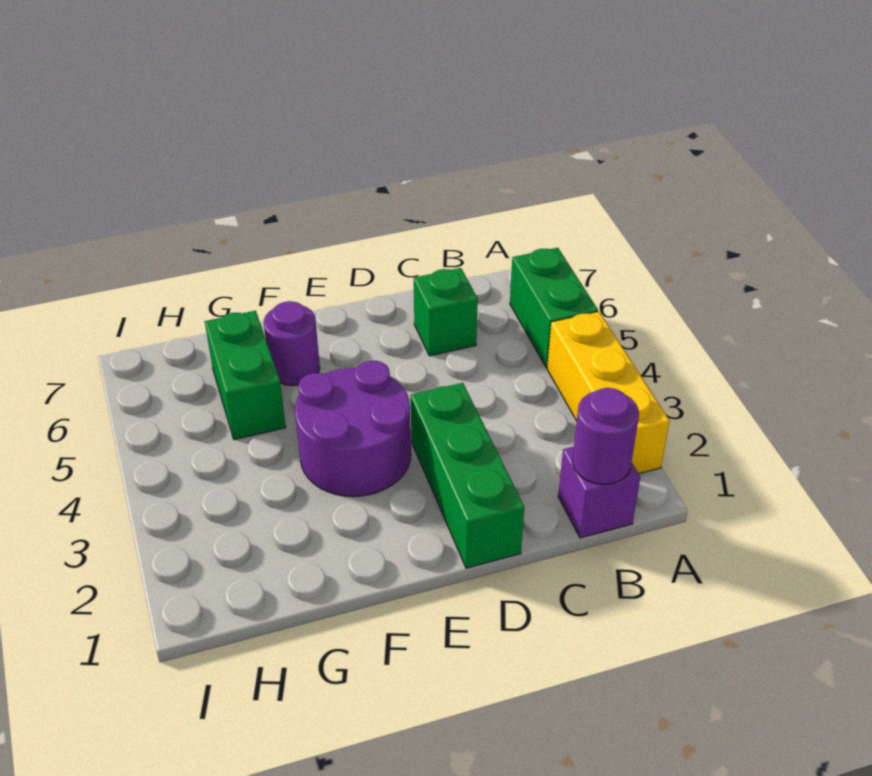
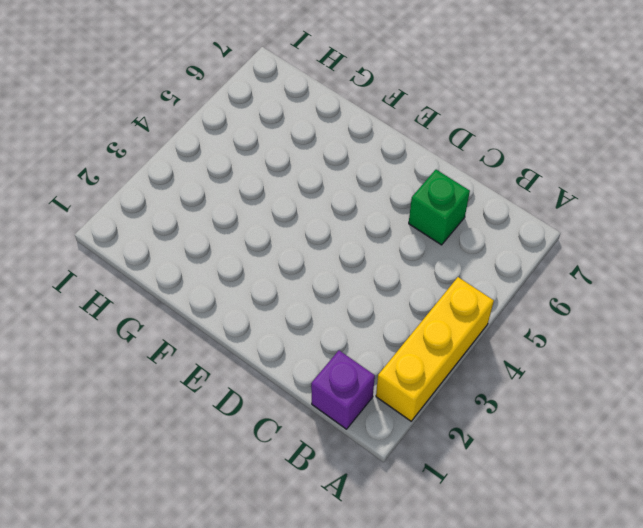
none -> green brick A5:A6 level 1
none -> green brick D1:D3 level 1

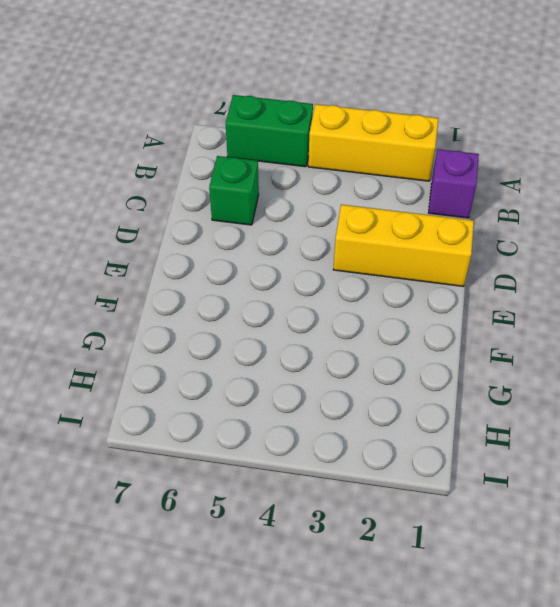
yellow brick D1:D3 level 1 -> green brick D1:D3 level 1
none -> purple round brick E3:F4 level 1
none -> purple round brick F6 level 1

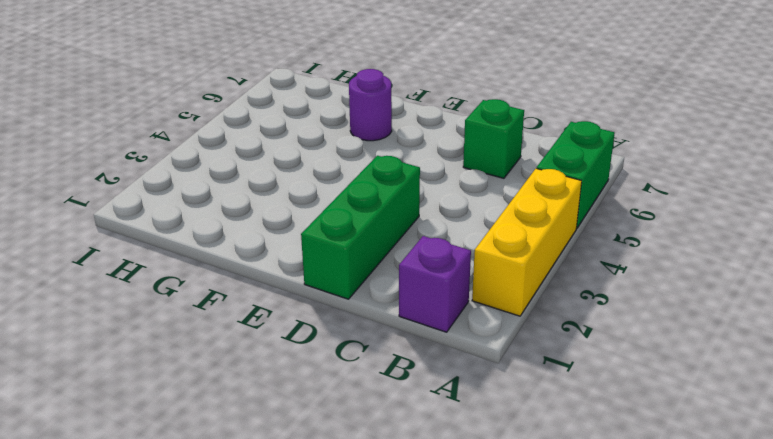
none -> purple round brick E3:F4 level 1
none -> green brick G5:G6 level 1

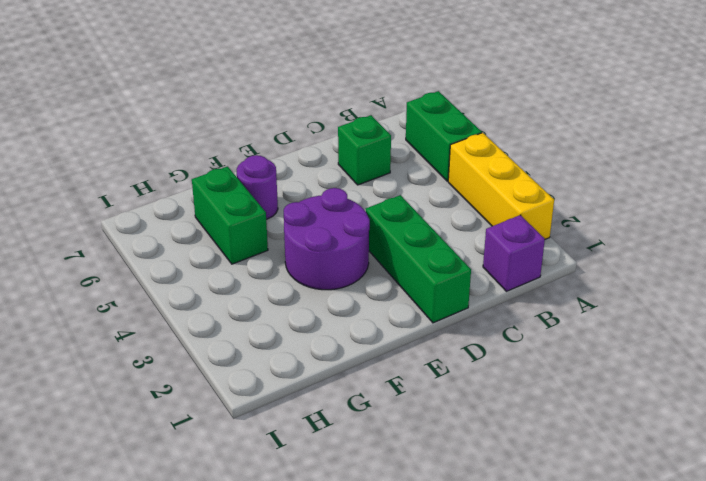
none -> purple round brick B1 level 2

